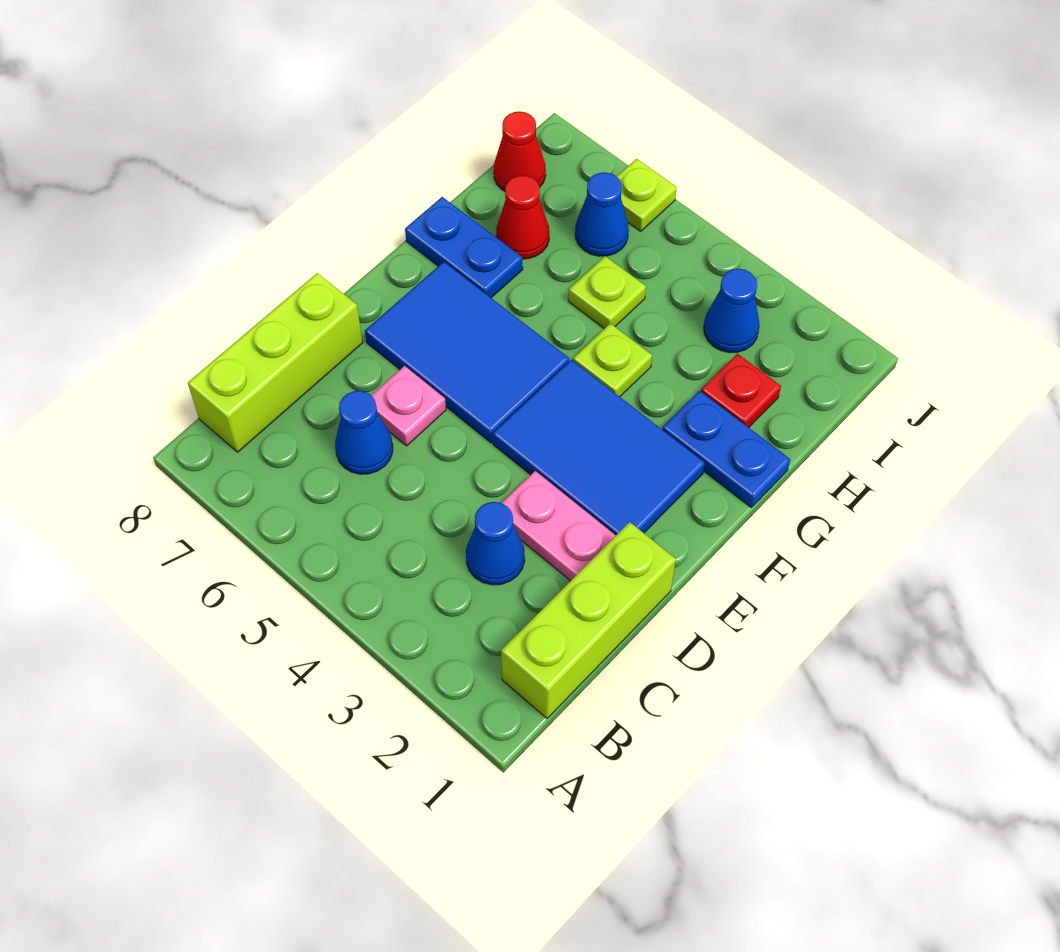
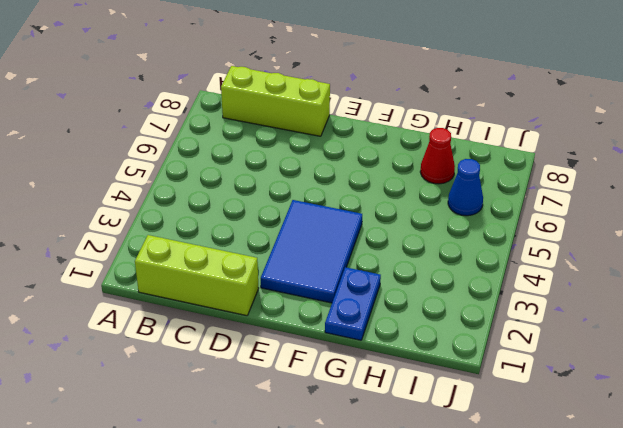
none -> blue cone C3 level 1
none -> blue cone C6 level 1
none -> pink plate D2:D3 level 1

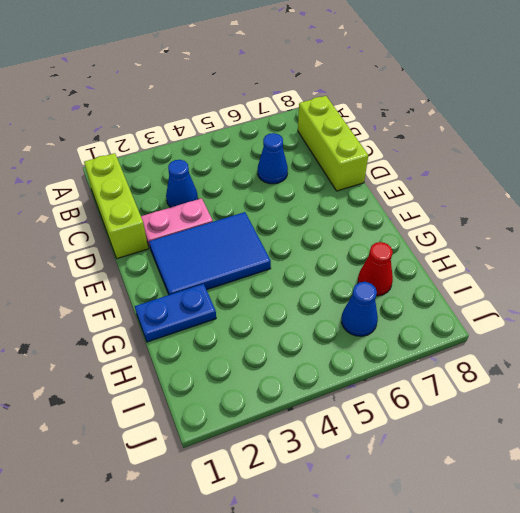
none -> pink plate D6 level 1
none -> blue tile E5:F7 level 1
none -> lime plate G4 level 1

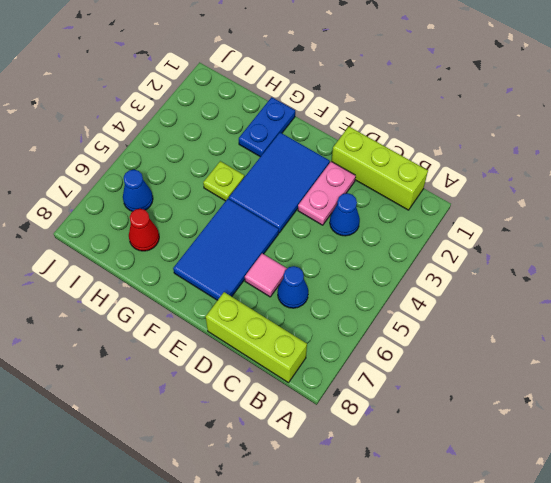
pink tile D6 level 1 -> pink plate D6 level 1
none -> blue plate G7:G8 level 1
none -> red plate H2 level 1
none -> lime plate H5 level 1

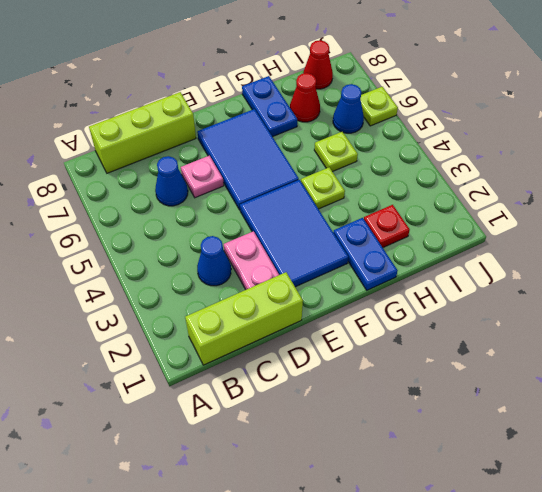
none -> blue cone I3 level 1

